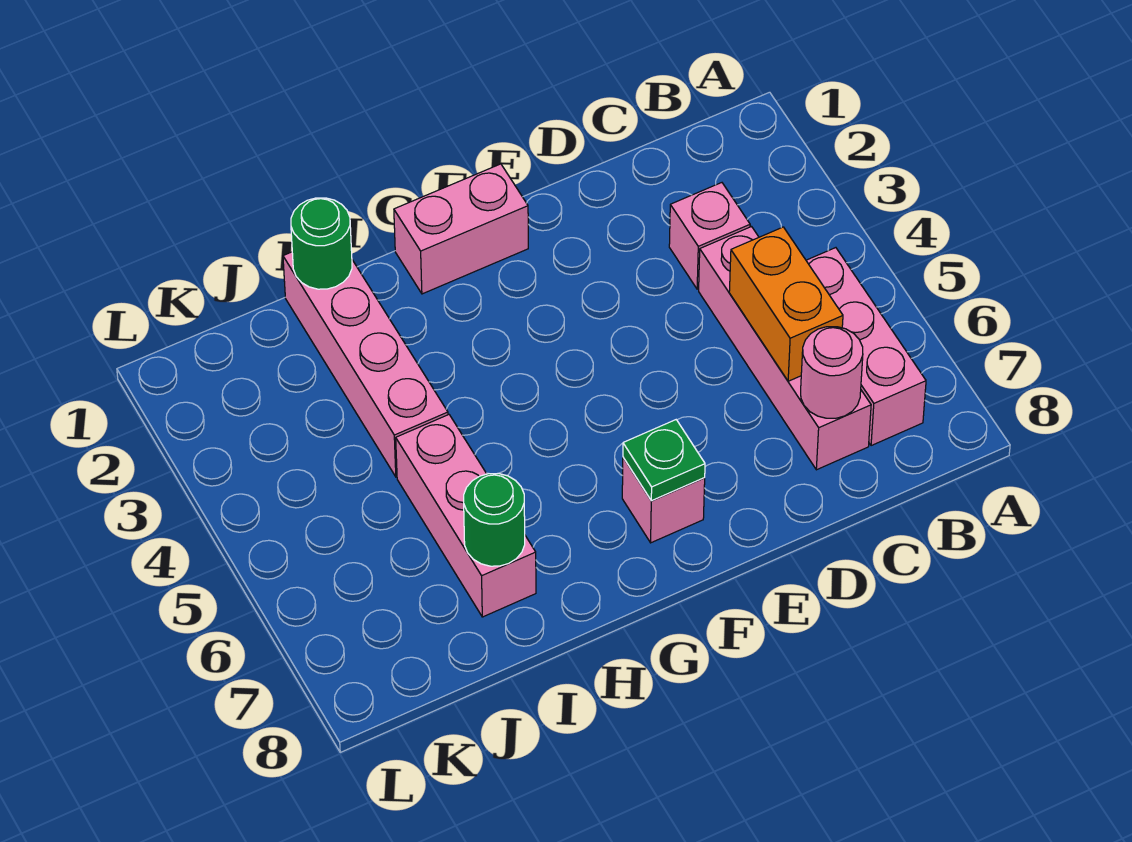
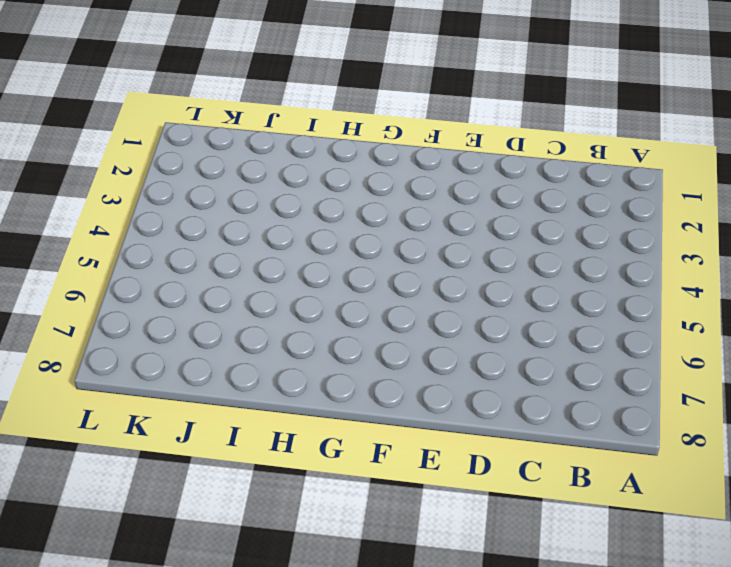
none -> pink brick B5:B7 level 1
none -> pink brick C3 level 1
none -> pink brick C4:C7 level 1

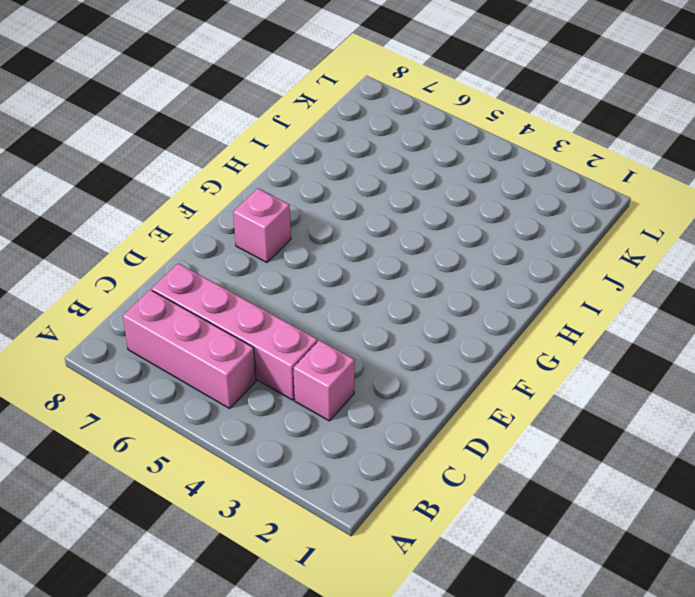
none -> pink brick F1:G1 level 1
none -> pink brick I1:I4 level 1
none -> pink brick I5:I7 level 1

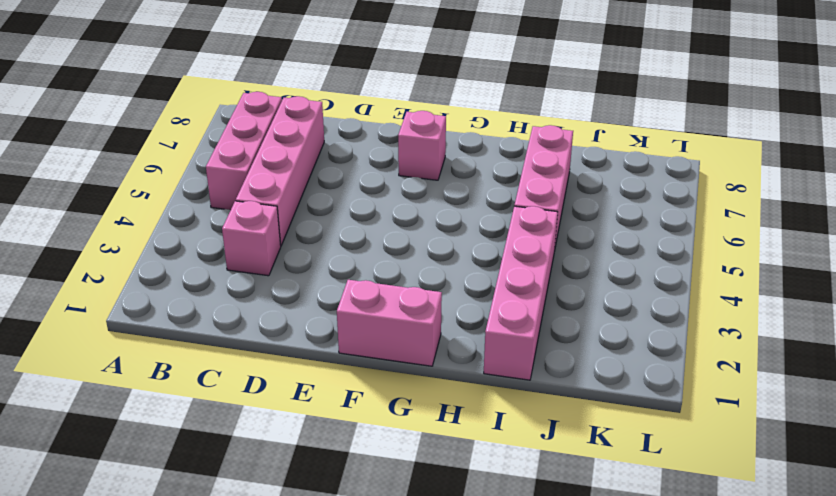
none -> orange brick C5:C6 level 2
none -> pink round brick C7 level 2
none -> green plate F7 level 2

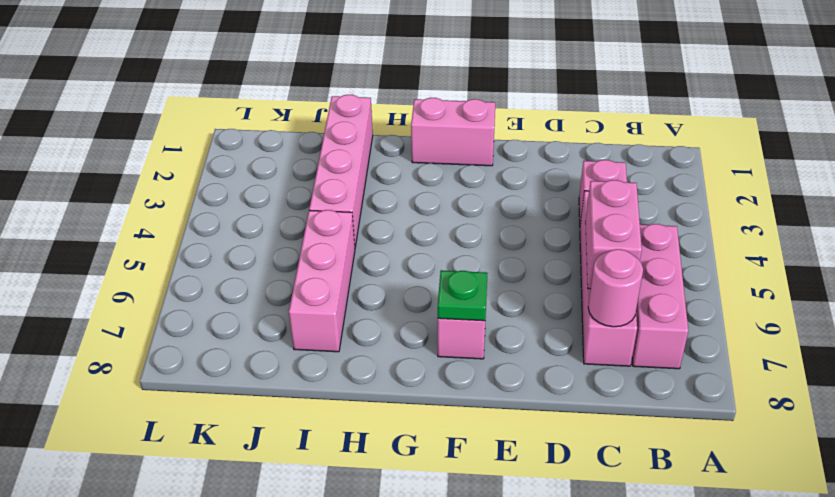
pink brick C5:C6 level 2 -> orange brick C5:C6 level 2
none -> green round brick I1 level 2
none -> green round brick I7 level 2

